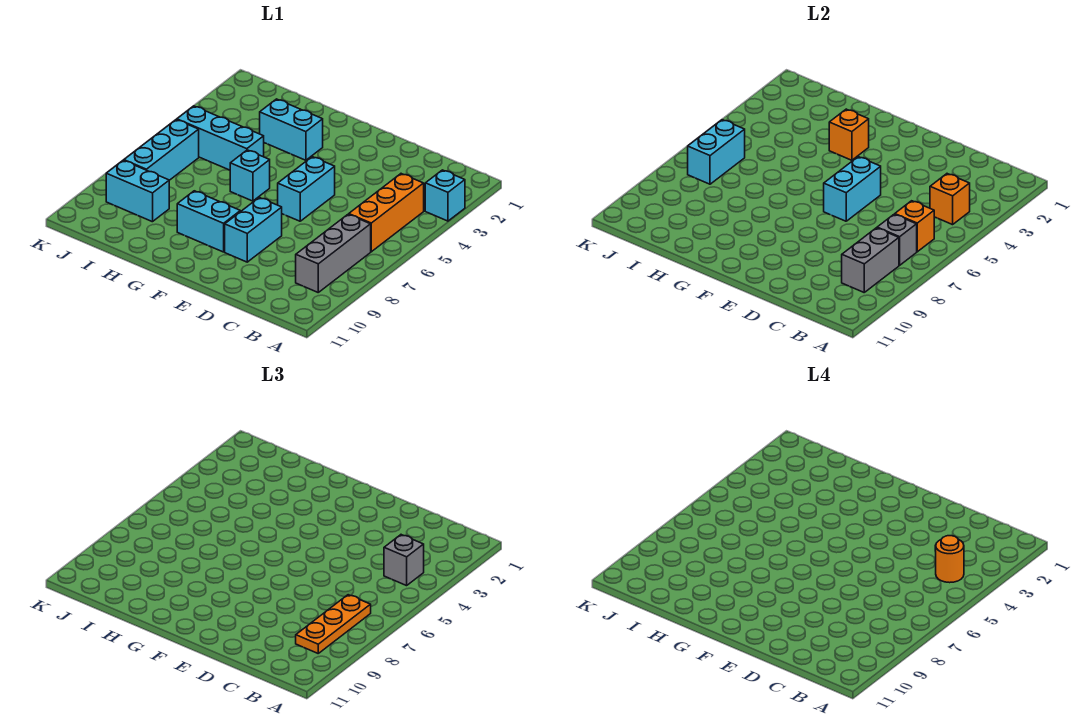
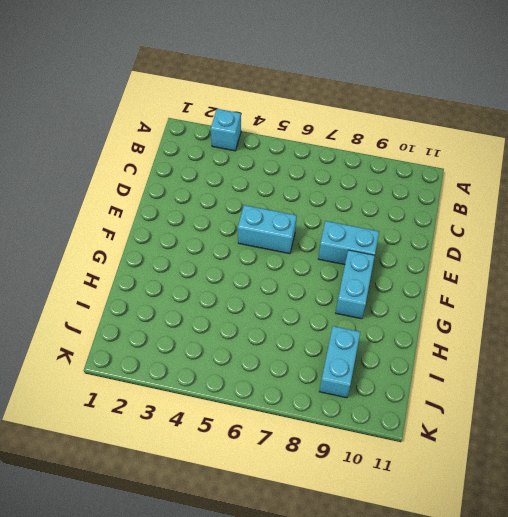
none -> orange brick B4:B6 level 1
none -> grey brick B7:B9 level 1
none -> cyan brick G3:H3 level 1

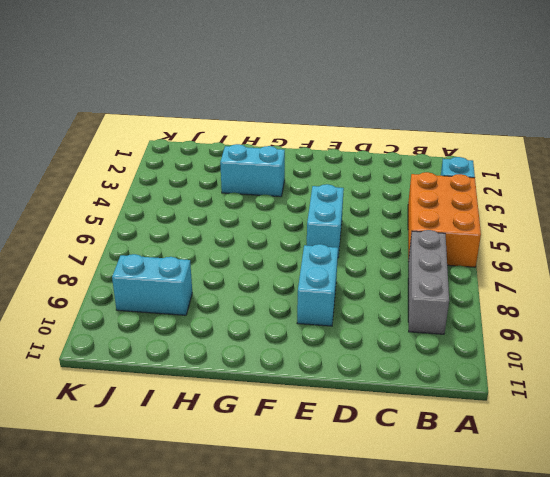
orange brick A4:B6 level 1 -> orange brick B4:B6 level 1
none -> cyan brick F9:G9 level 1
none -> cyan brick G6 level 1
none -> cyan brick H5:J5 level 1

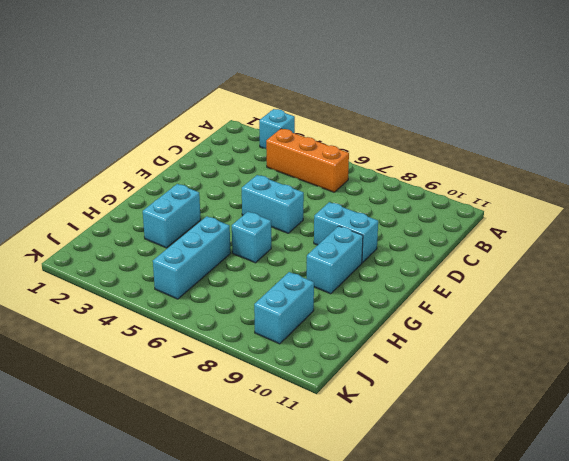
none -> grey brick B7:B9 level 1
none -> cyan brick J6:J8 level 1
none -> orange brick B4 level 2

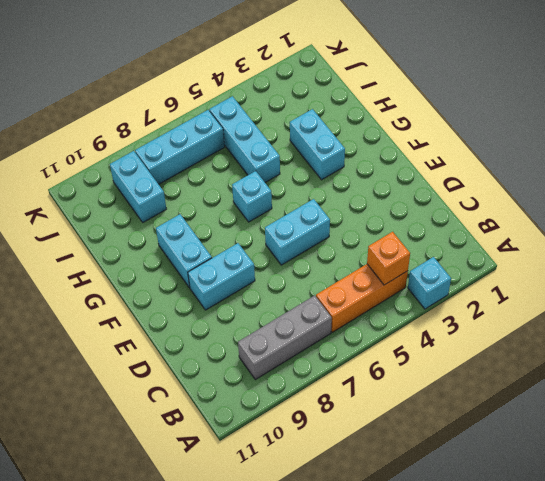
none -> orange brick B6 level 2
none -> grey brick B7 level 2
none -> grey brick B8:B9 level 2

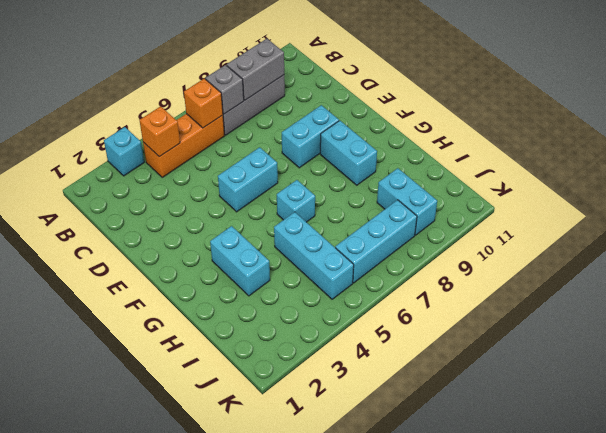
none -> cyan brick E5:E6 level 2
none -> orange brick G3 level 2
none -> cyan brick J6:J7 level 2

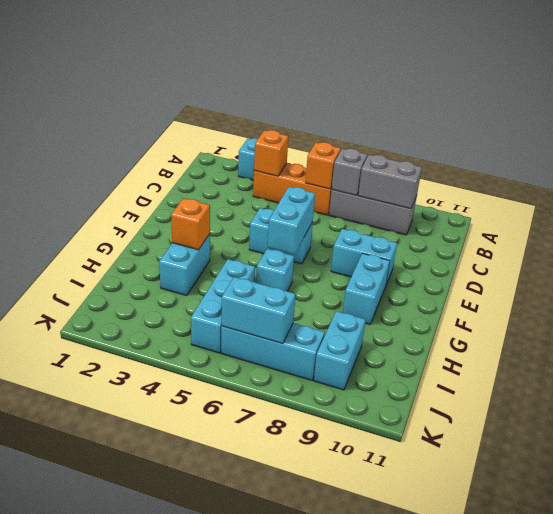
cyan brick E6:F6 level 2 -> cyan brick E5:E6 level 2
none -> grey brick B4 level 3
none -> orange plate B7:B9 level 3
none -> orange round brick B4 level 4

